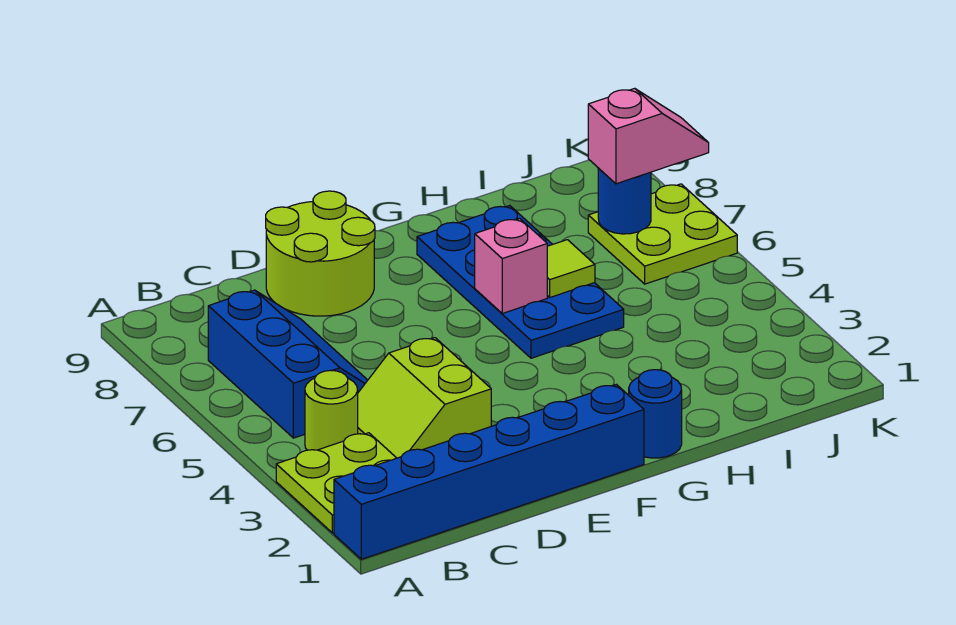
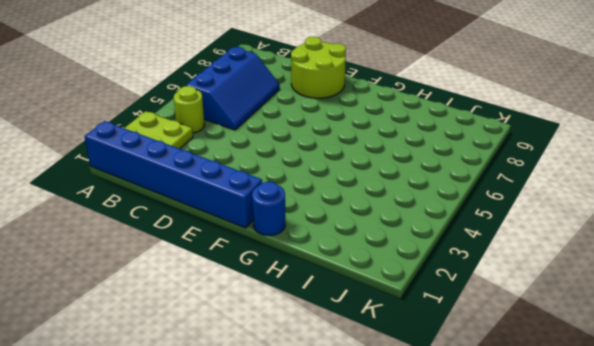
none -> lime slope C3:D4 level 1 top D
none -> blue plate G5:H8 level 1
none -> lime plate J6:K7 level 1

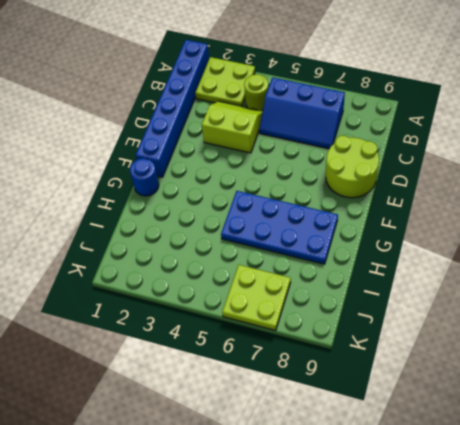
none -> pink brick G6 level 2
none -> lime tile H6 level 2
none -> blue round brick J7 level 2

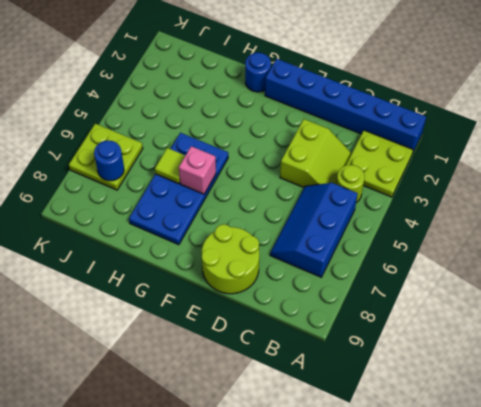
none -> pink slope J7:K7 level 3 top J

